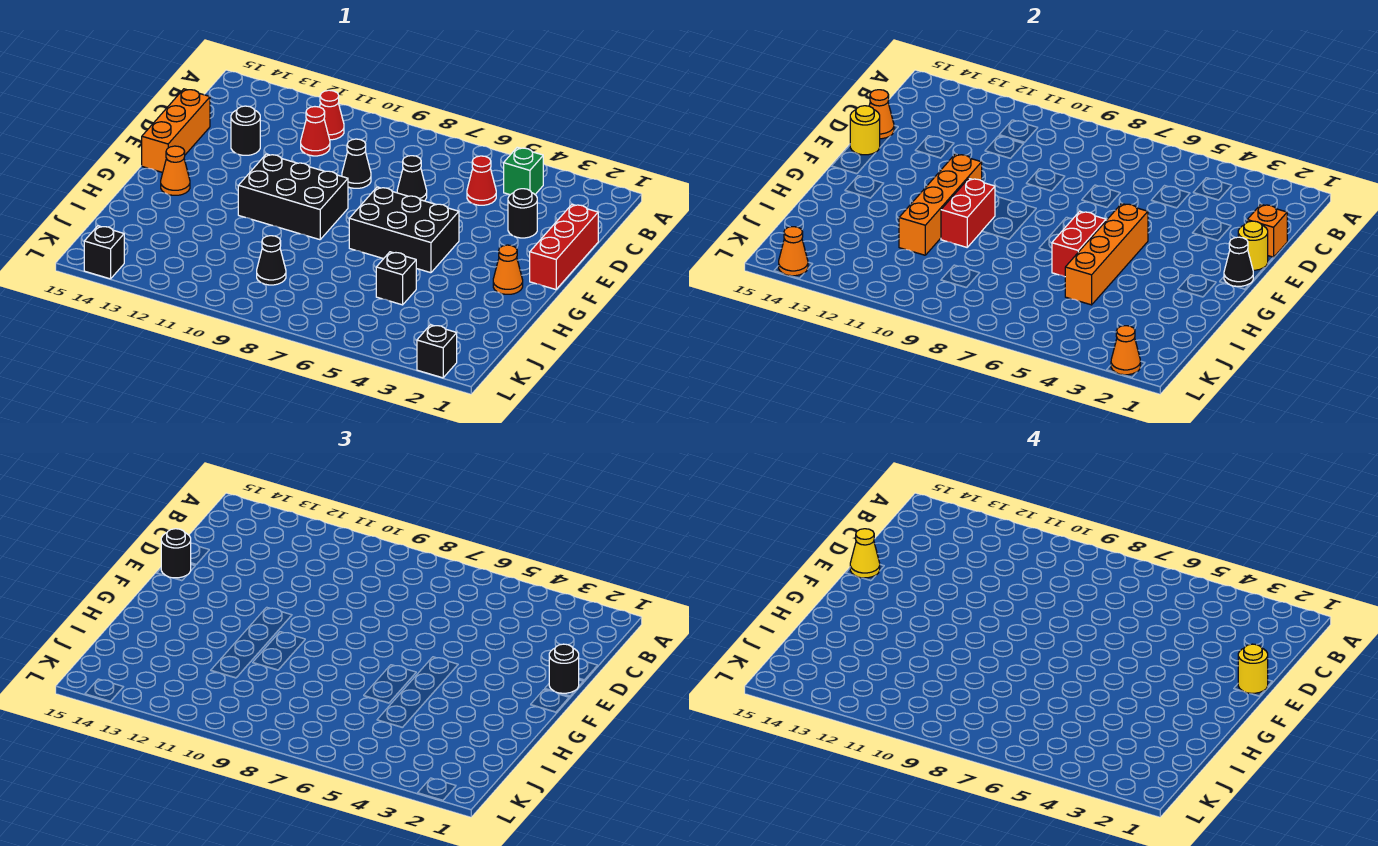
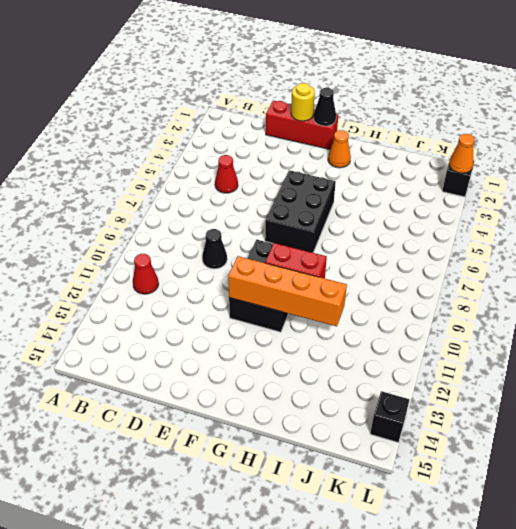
none -> green brick B4 level 1
none -> red cone C11 level 1
none -> black round brick D3 level 1
none -> black cone D7 level 1

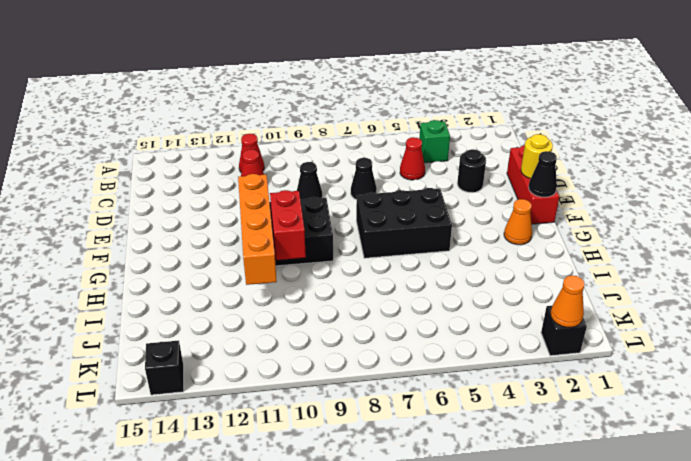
none -> black round brick D13 level 1
none -> orange brick D15:F15 level 1
none -> orange cone G14 level 1
none -> black brick I5 level 1

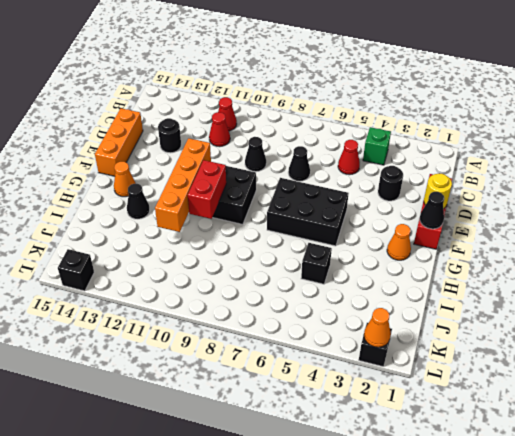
black cone H13 level 1 -> black cone J9 level 1
none -> orange brick D1 level 2
none -> orange cone D15 level 2
none -> yellow round brick E15 level 2
none -> orange brick F5:I5 level 2

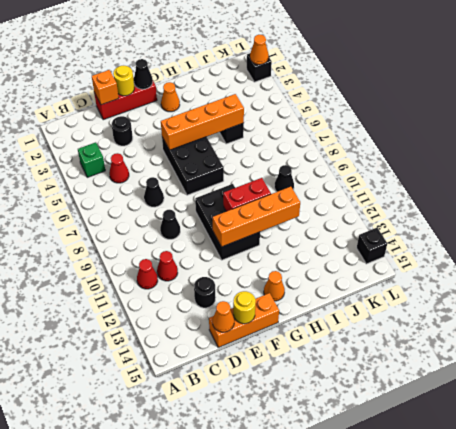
none -> red brick G6:H6 level 2
none -> orange cone L14 level 2
none -> black round brick E1 level 3
none -> black round brick E15 level 3

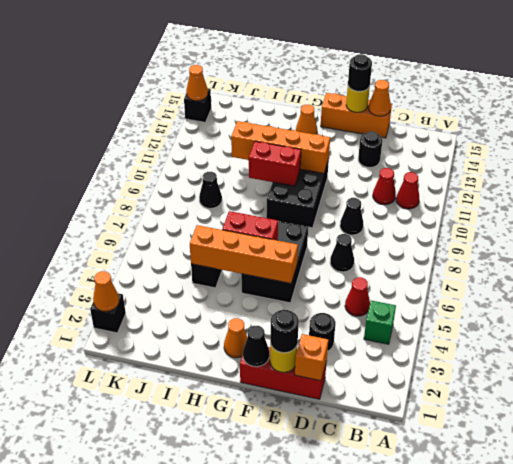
none -> yellow round brick E1 level 4
none -> yellow cone E15 level 4

